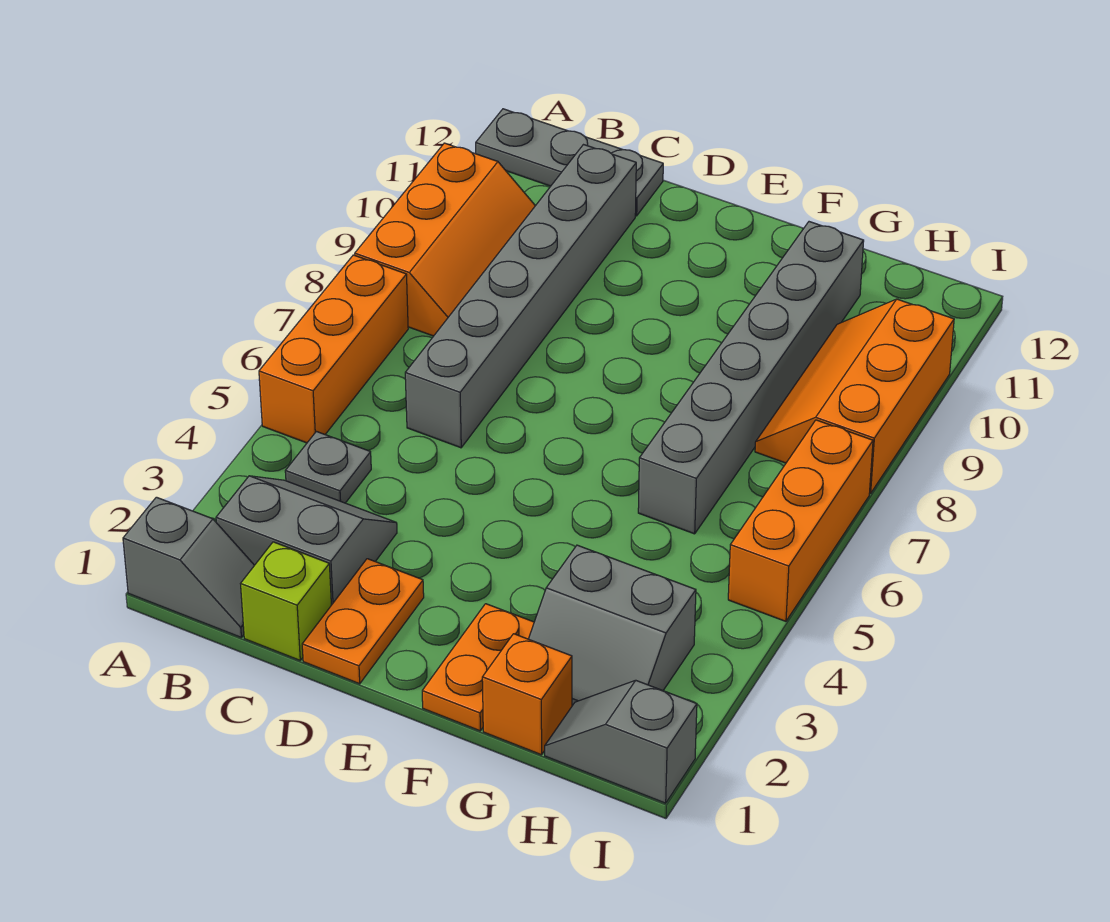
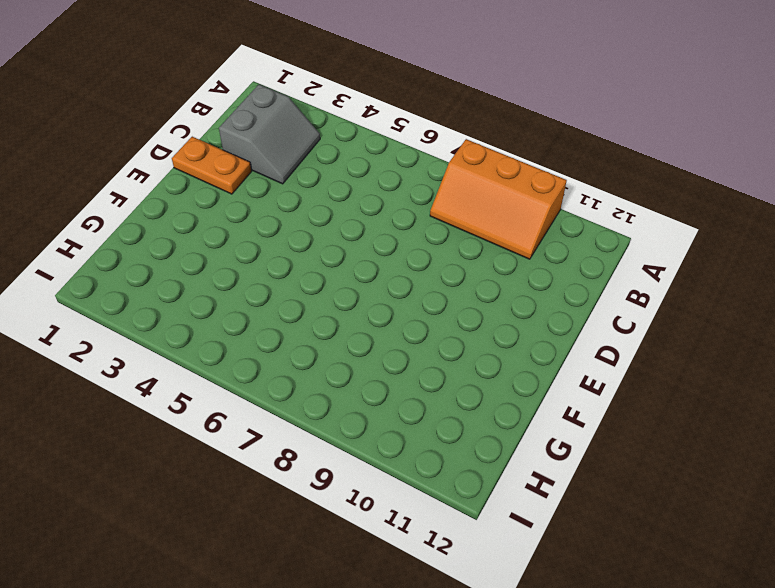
none -> grey slope A1:B1 level 1 top A
none -> orange brick A5:A7 level 1
none -> grey plate A12:C12 level 1

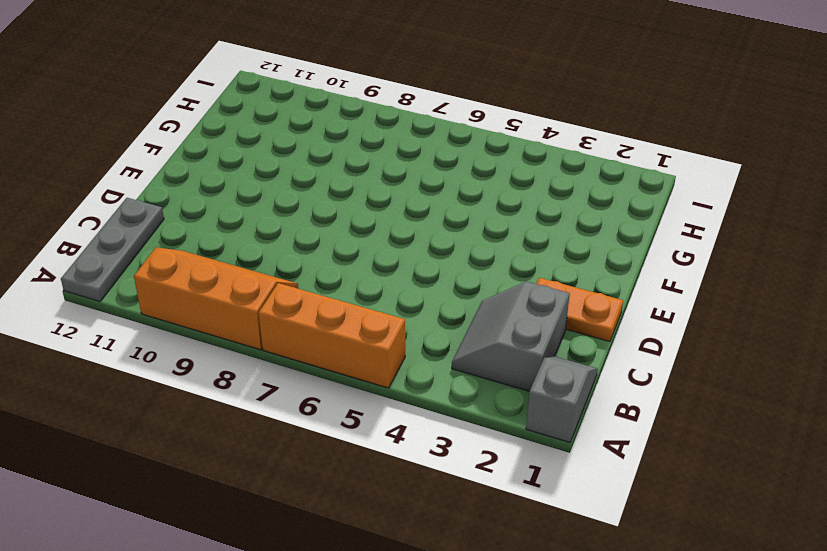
none -> grey plate B4 level 1
none -> lime brick C1 level 1
none -> grey brick C6:C11 level 1

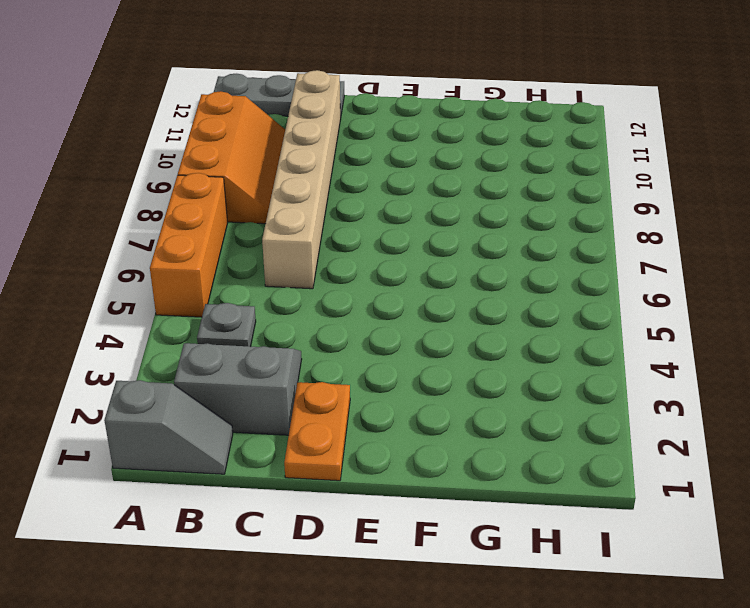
tan brick C6:C11 level 1 -> grey brick C6:C11 level 1
none -> lime brick C1 level 1
none -> orange plate F1:F2 level 1
none -> orange brick G1 level 1

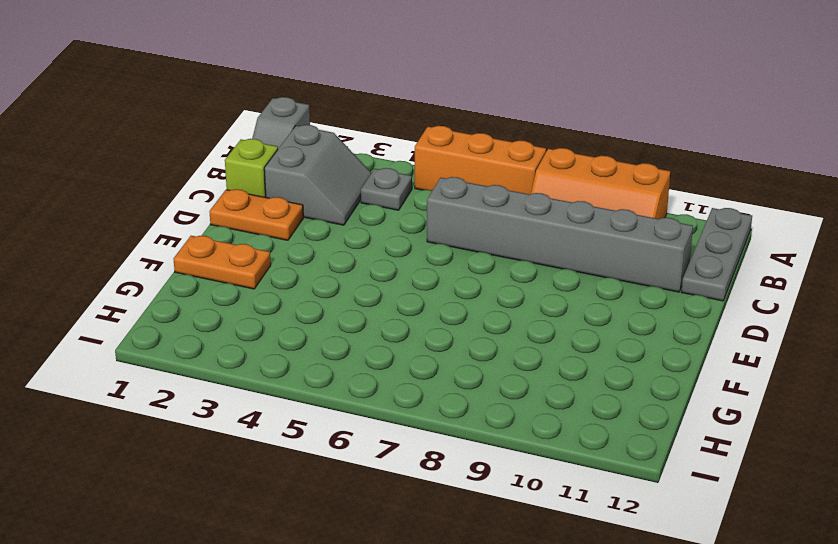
none -> orange brick G1 level 1
none -> grey slope G2:H3 level 1 top 3
none -> grey brick G6:G11 level 1

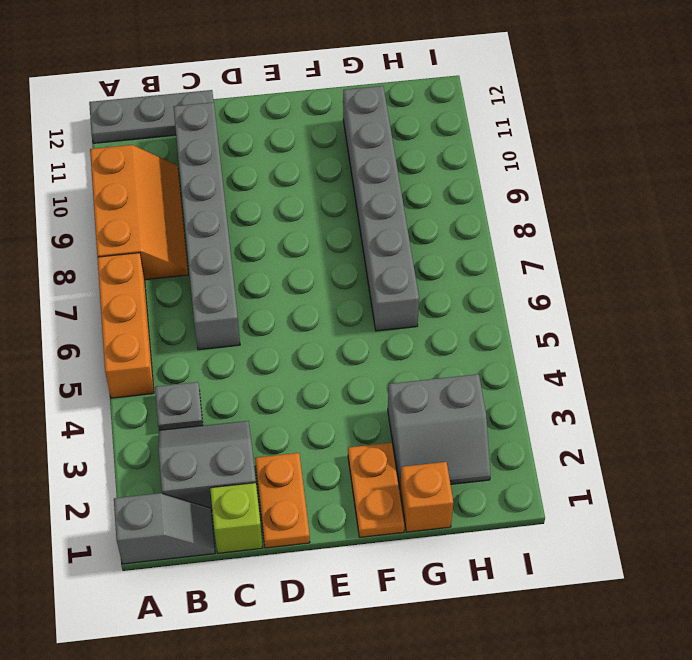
none -> grey slope H1:I1 level 1 top I
none -> orange slope H8:I10 level 1 top I
none -> orange brick I5:I7 level 1

